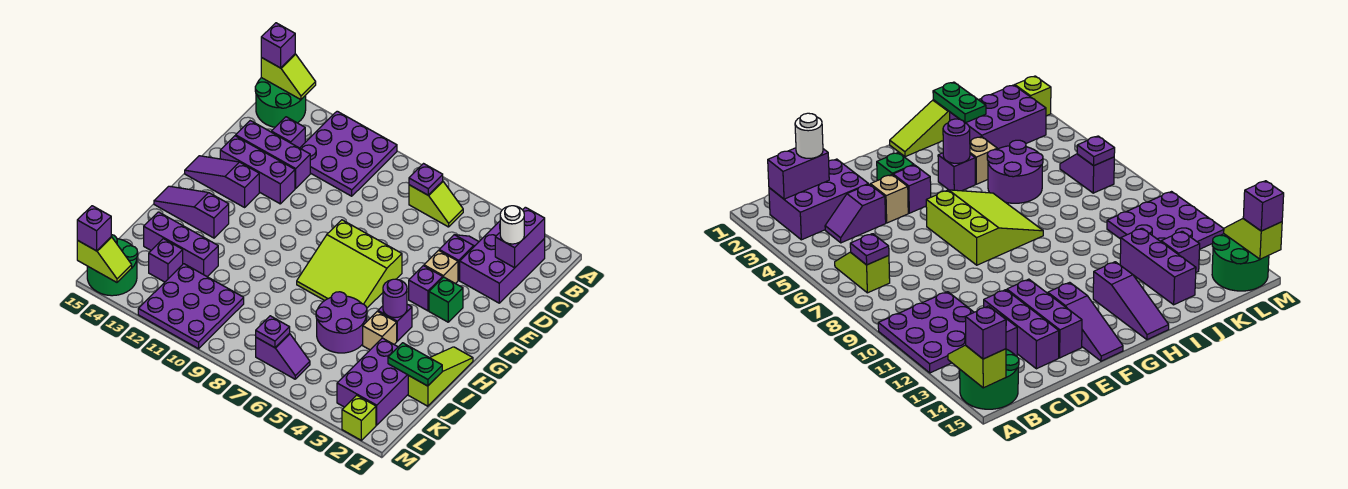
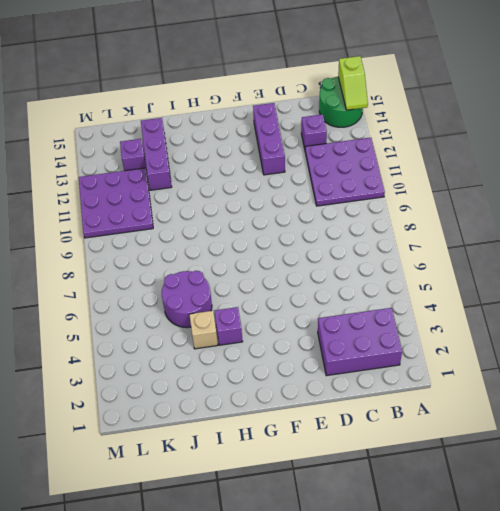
none -> lime slope B6:B7 level 1 top 7
none -> purple slope C4:D4 level 1 top D
none -> purple brick D12:D14 level 1
none -> tan brick E4 level 1

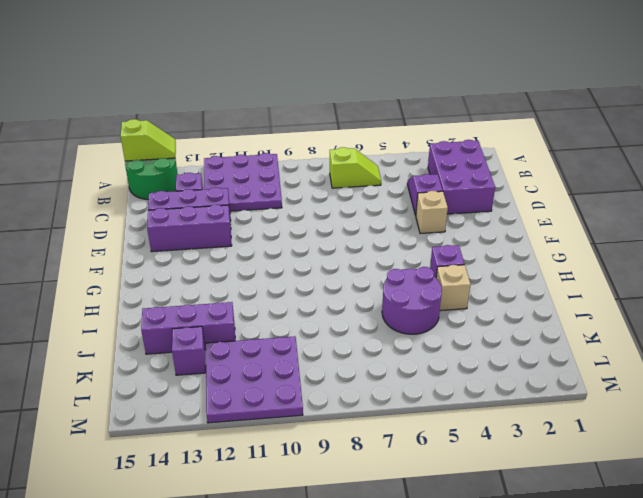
none -> green brick F3 level 1
none -> purple brick F4 level 1
none -> lime slope F6:H8 level 1 top F
none -> purple slope F13:F15 level 1 top 13

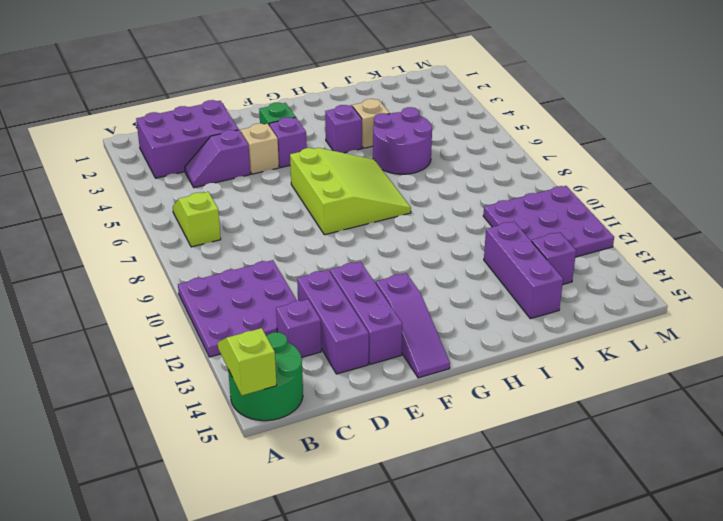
none -> lime slope H1:J1 level 1 top J
none -> purple slope H13:H15 level 1 top 13
none -> purple brick J2:L3 level 1
none -> purple slope L6:L7 level 1 top 7

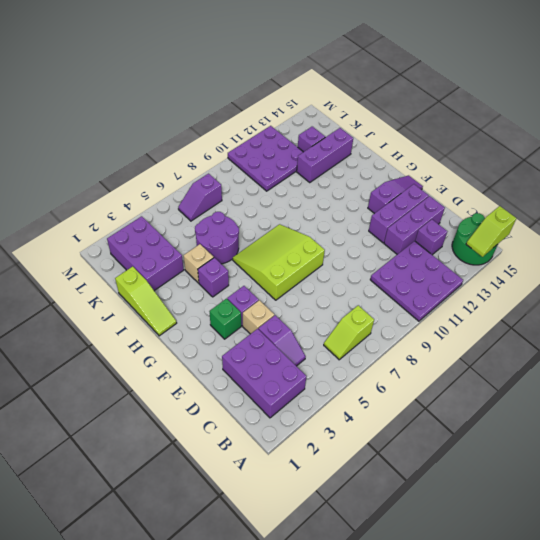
none -> purple slope H13:H15 level 1 top 13
none -> green round brick L14:M15 level 1
none -> lime brick M2 level 1
none -> purple brick B2:C2 level 2

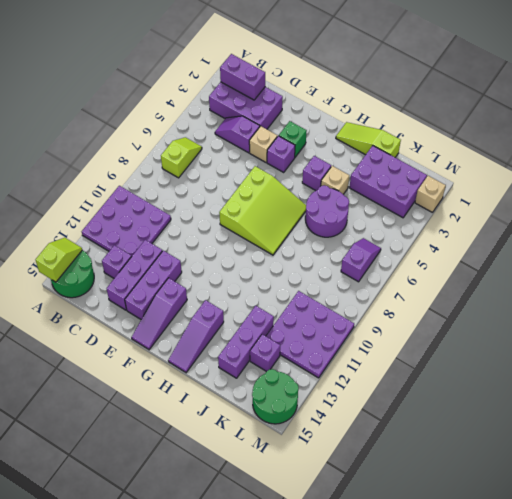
tan brick M2 level 1 -> lime brick M2 level 1
none -> purple plate B7 level 2
none -> purple round brick H4 level 2
none -> green plate J1:J2 level 2
none -> purple plate L7 level 2

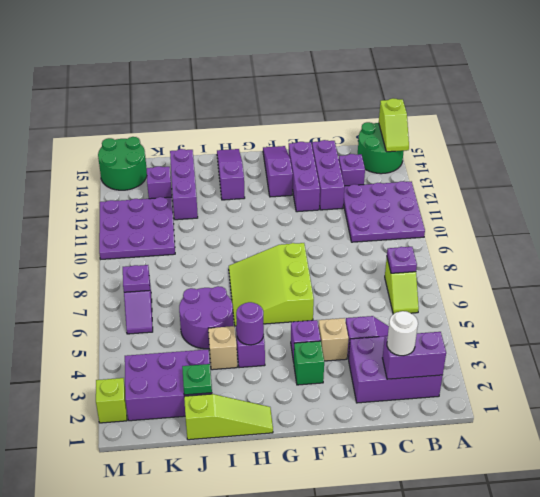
green plate J2 level 2 -> green plate J1:J2 level 2
none -> lime slope M14:M15 level 2 top 15
none -> purple brick A15 level 3
none -> purple brick M15 level 3

